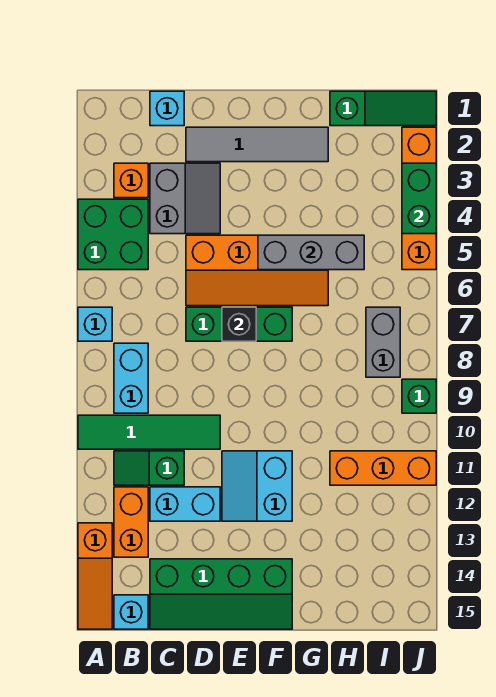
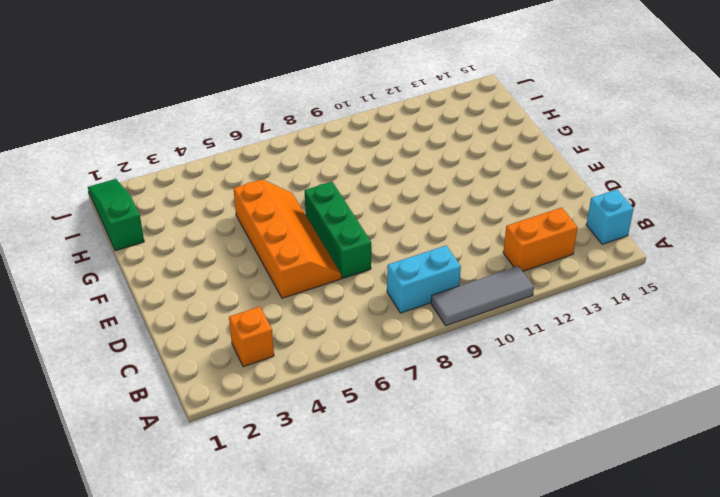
grey tile A9:A11 level 1 -> green tile A10:D10 level 1
none -> green brick A4:B5 level 1
none -> cyan brick A7 level 1
none -> orange slope A13:A15 level 1 top 13

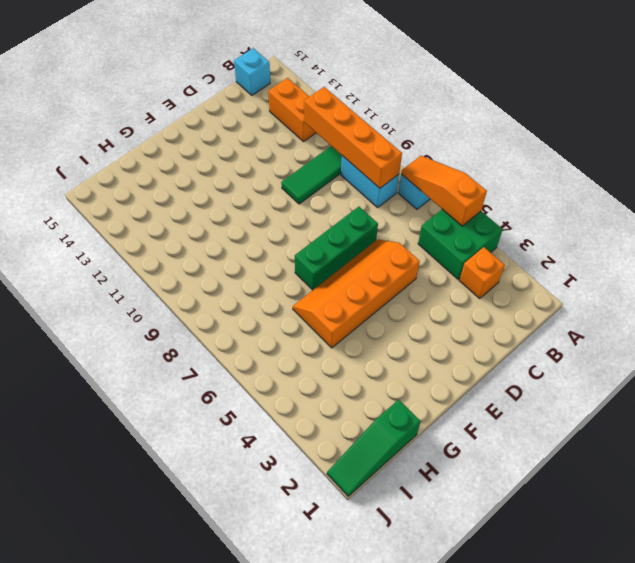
orange slope A5:A7 level 2 top 5 -> orange slope A13:A15 level 1 top 13
orange brick B8:B11 level 2 -> orange brick J2:J5 level 1
none -> green slope B11:C11 level 1 top C
none -> cyan brick C1 level 1
none -> grey slope C3:D4 level 1 top C

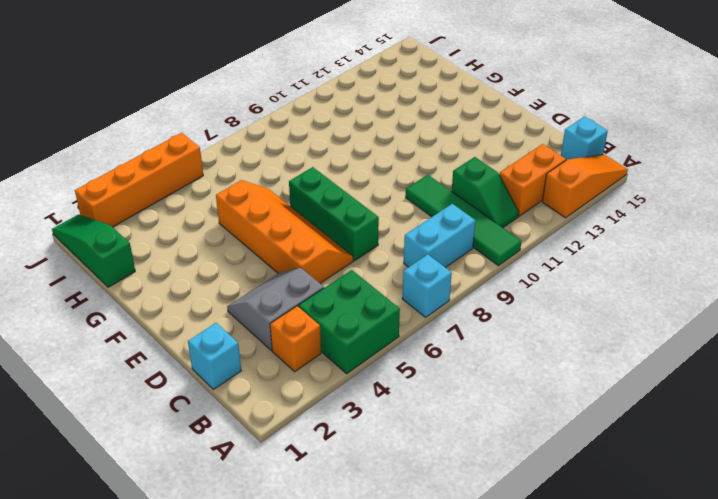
none -> cyan brick C12:D12 level 1
none -> green slope C14:F15 level 1 top 14
none -> grey tile D2:G2 level 1

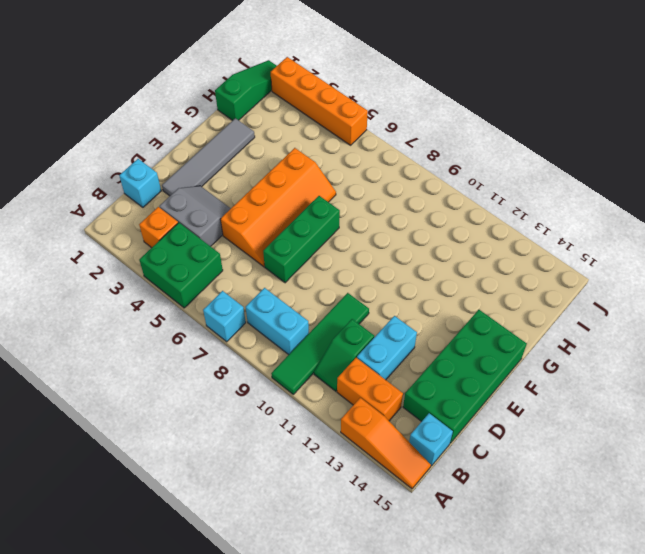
green brick C14:F15 level 1 -> green slope C14:F15 level 1 top 14
none -> cyan slope E11:F12 level 1 top F
none -> orange brick H11:J11 level 1
none -> grey brick I7:I8 level 1

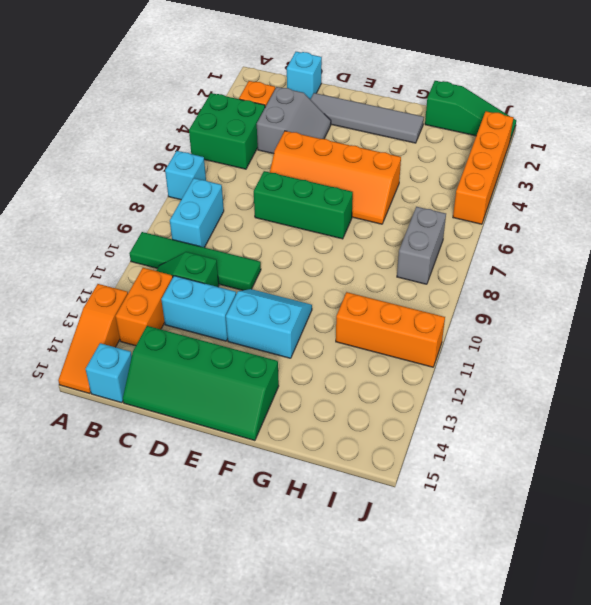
cyan slope E11:F12 level 1 top 12 -> cyan slope E11:F12 level 1 top F
none -> green brick J9 level 1
none -> black brick E7 level 2
none -> grey brick F5:H5 level 2

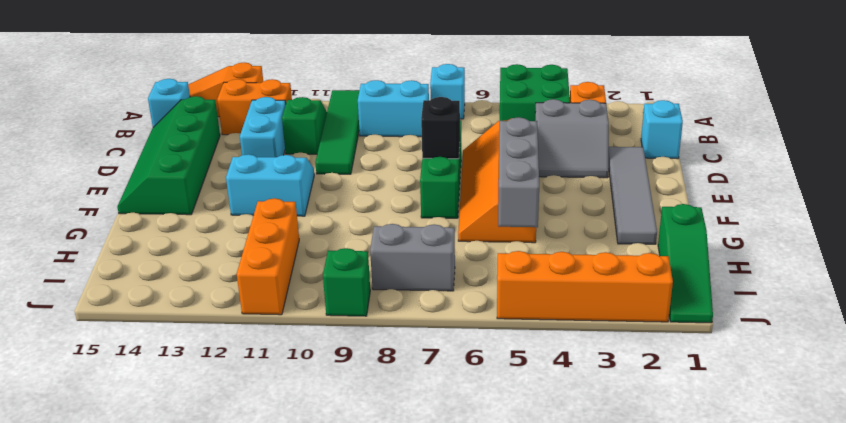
none -> green brick J3:J4 level 2

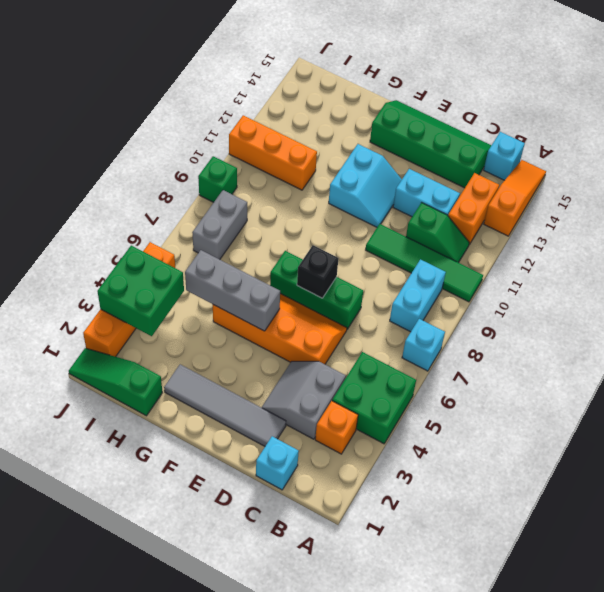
green brick I3:J4 level 2 -> green brick J3:J4 level 2

